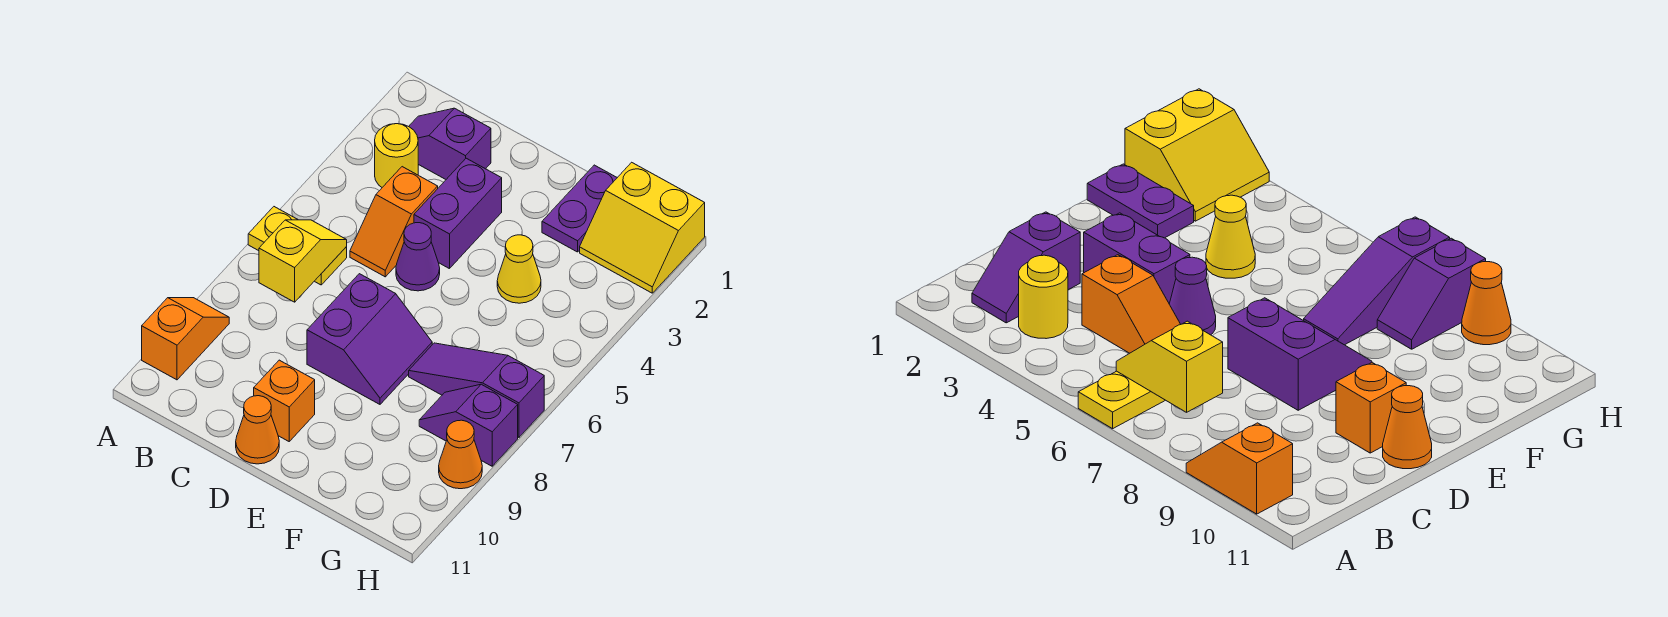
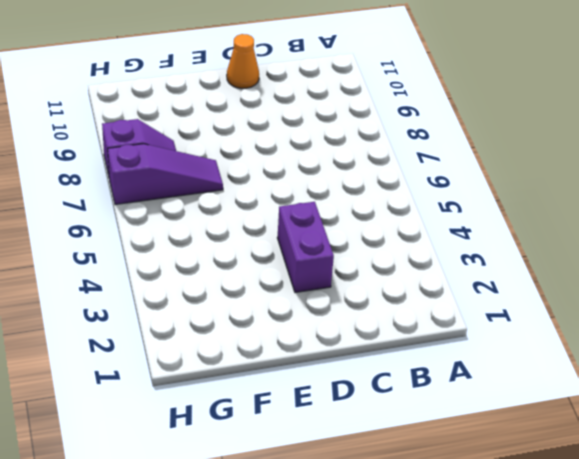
none -> yellow plate A6:B6 level 1
none -> orange slope A9:A10 level 1 top 10
none -> purple slope B2:C2 level 1 top C

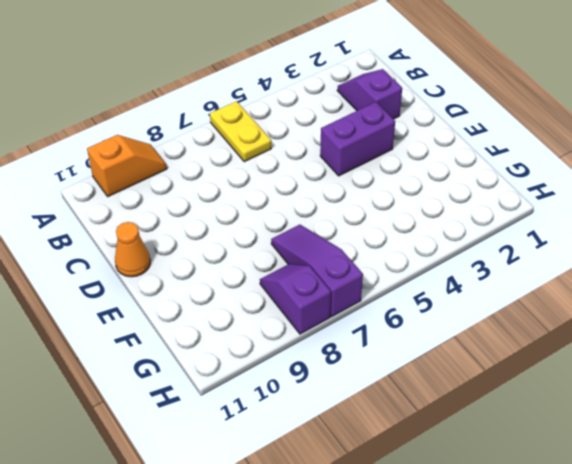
none -> yellow round brick B3 level 1
none -> orange slope C4:C5 level 1 top 4
none -> purple cone D5 level 1

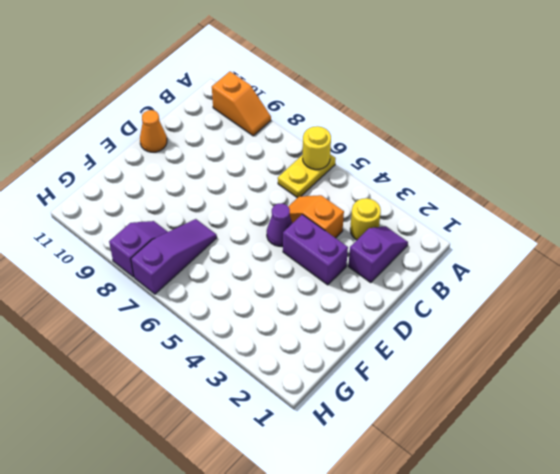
yellow round brick A6 level 2 -> none
none -> purple slope D7:E8 level 1 top D
none -> orange brick D10 level 1
none -> purple plate F1:F2 level 1

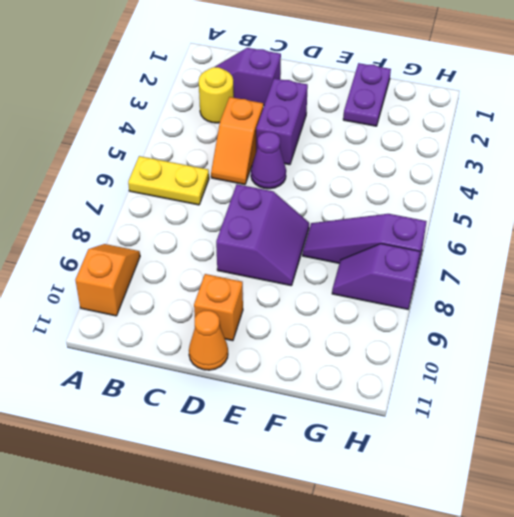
none -> yellow cone F4 level 1
none -> yellow slope G1:H2 level 1 top 1
none -> orange cone H9 level 1

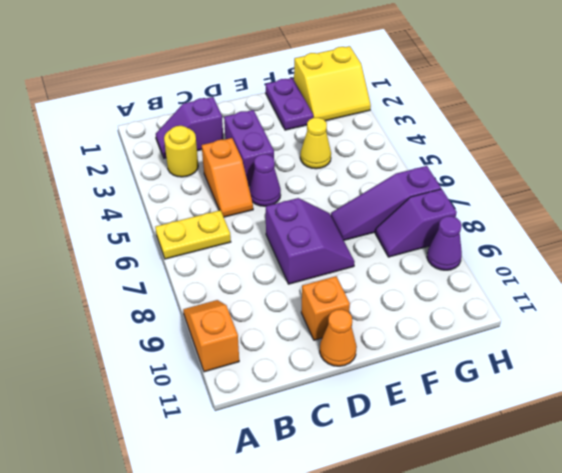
purple cone H9 level 1 -> orange cone H9 level 1
none -> yellow slope B6:B7 level 2 top 7

